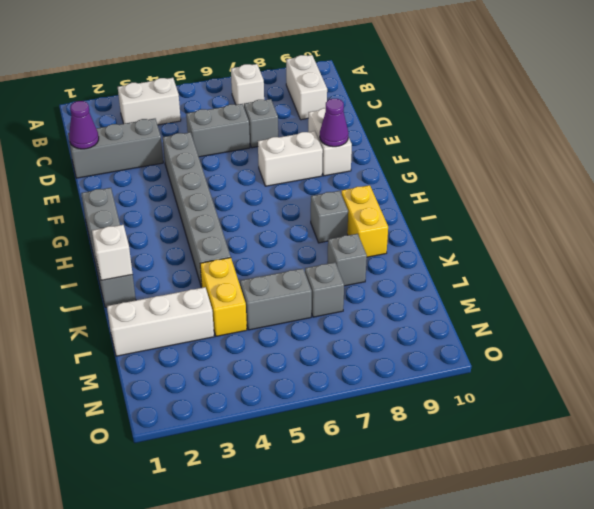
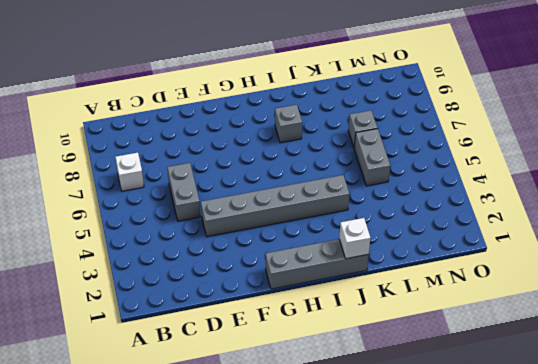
none -> white brick B3:B4 level 1
none -> white brick B9:C9 level 1
none -> grey brick D1:D3 level 1

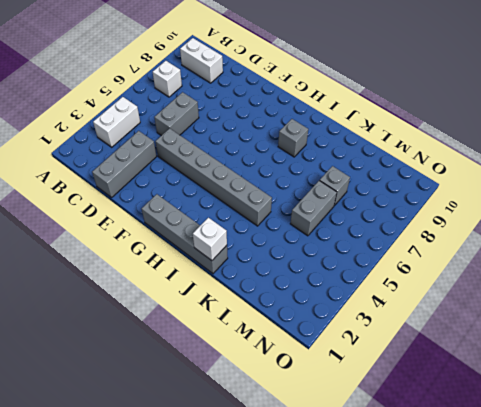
none -> grey brick D7 level 1
none -> white brick E9:F9 level 1
none -> white brick F7:F8 level 1

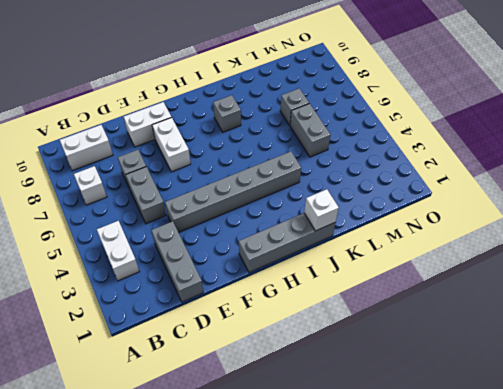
none -> yellow brick I9:J9 level 1
none -> yellow brick K4:L4 level 1
none -> grey brick K8 level 1

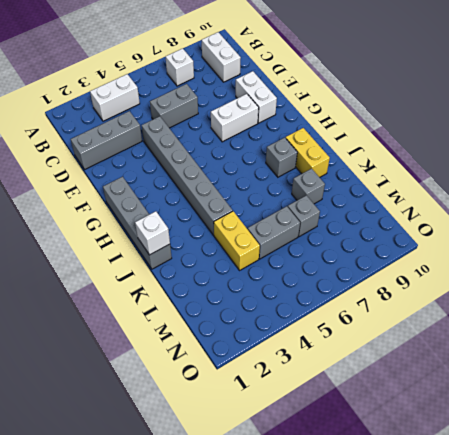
none -> grey brick D7 level 1
none -> white brick L1:L3 level 1
none -> purple cone D1 level 2

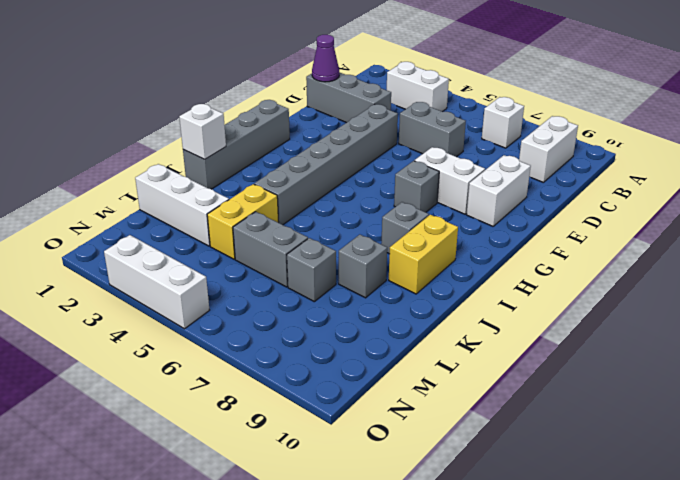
grey brick G7 level 1 -> grey brick D7 level 1
white brick O3:O5 level 1 -> none
none -> purple cone F9 level 2

